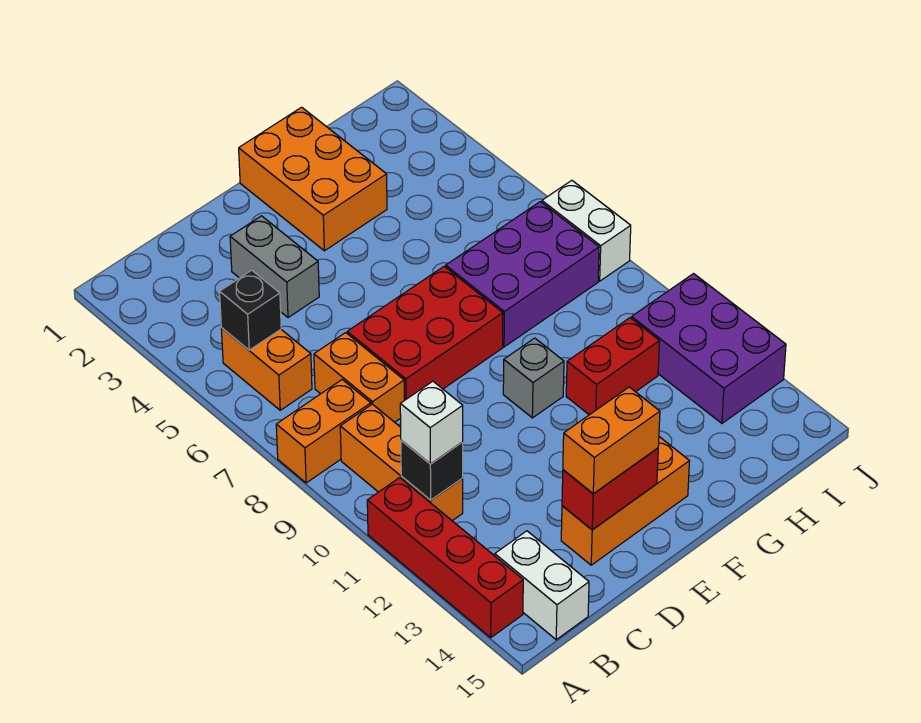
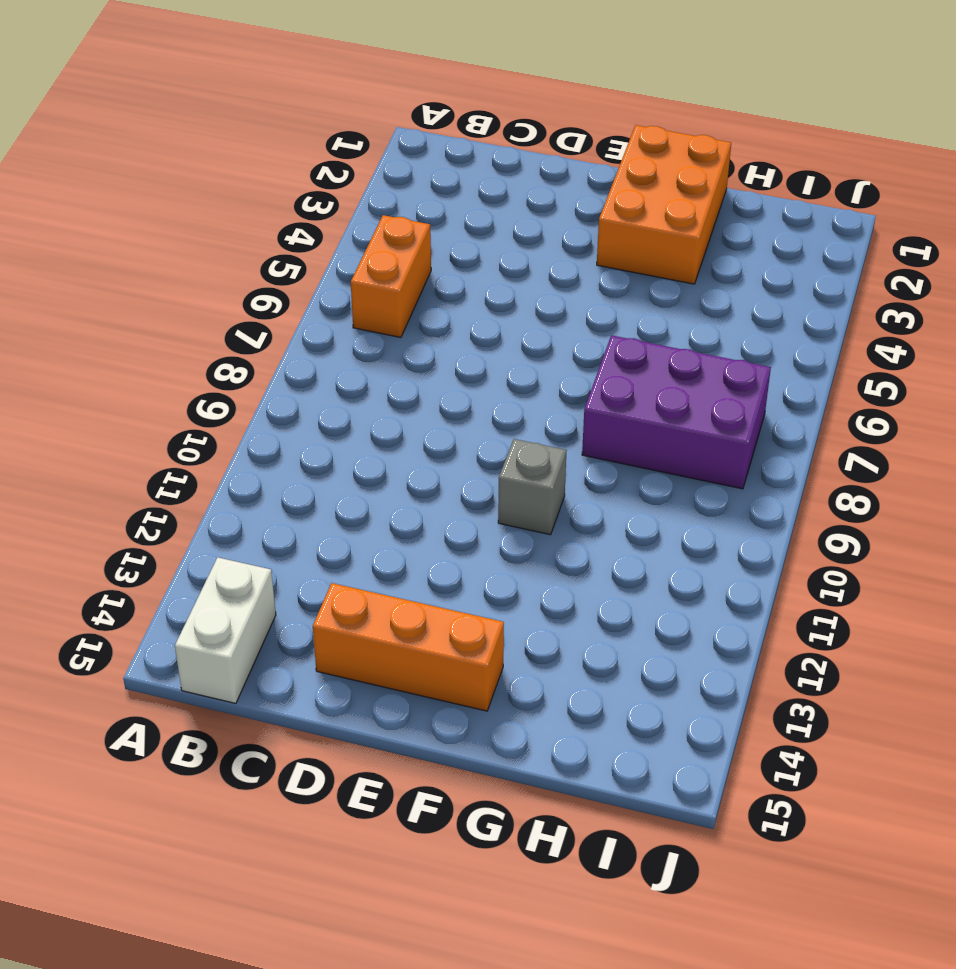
none -> orange brick A8:B8 level 1
none -> red brick A11:A14 level 1
none -> orange brick B9:B11 level 1

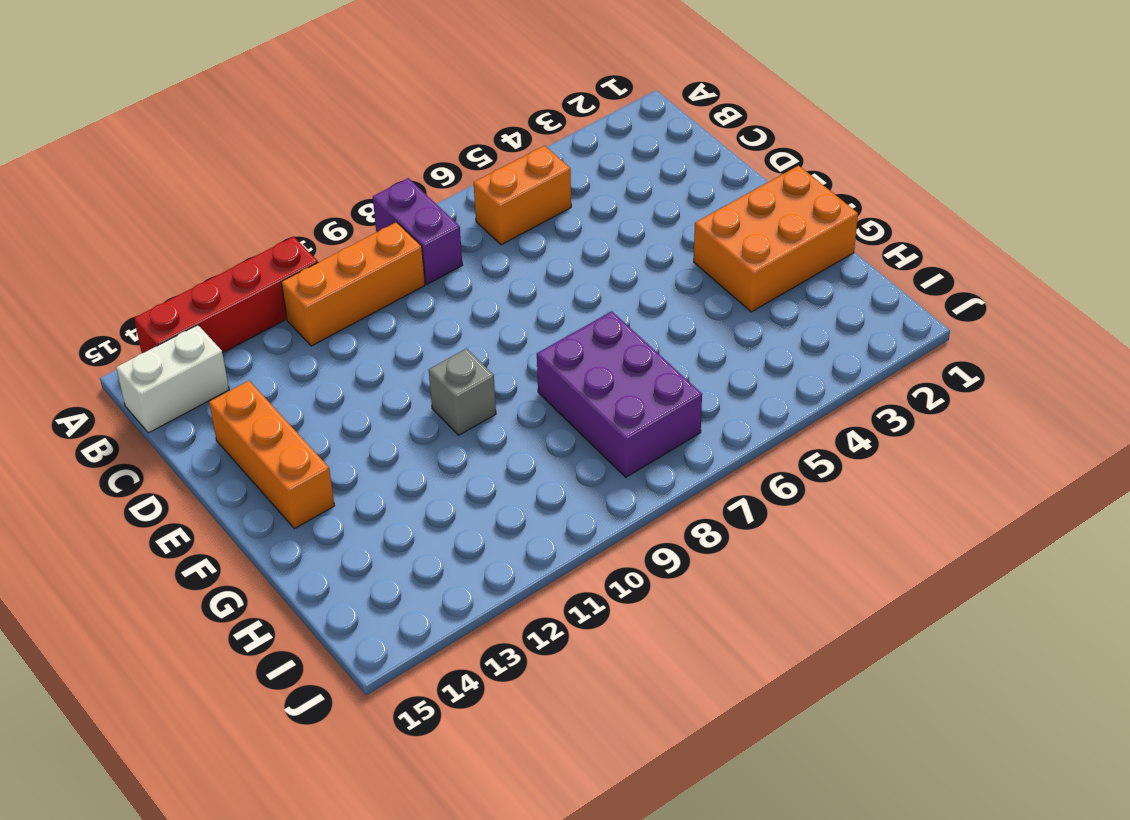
purple brick A8:B8 level 1 -> orange brick A8:B8 level 1
none -> orange brick C7:C8 level 1
none -> grey brick D3:D4 level 1
none -> red brick D7:F8 level 1

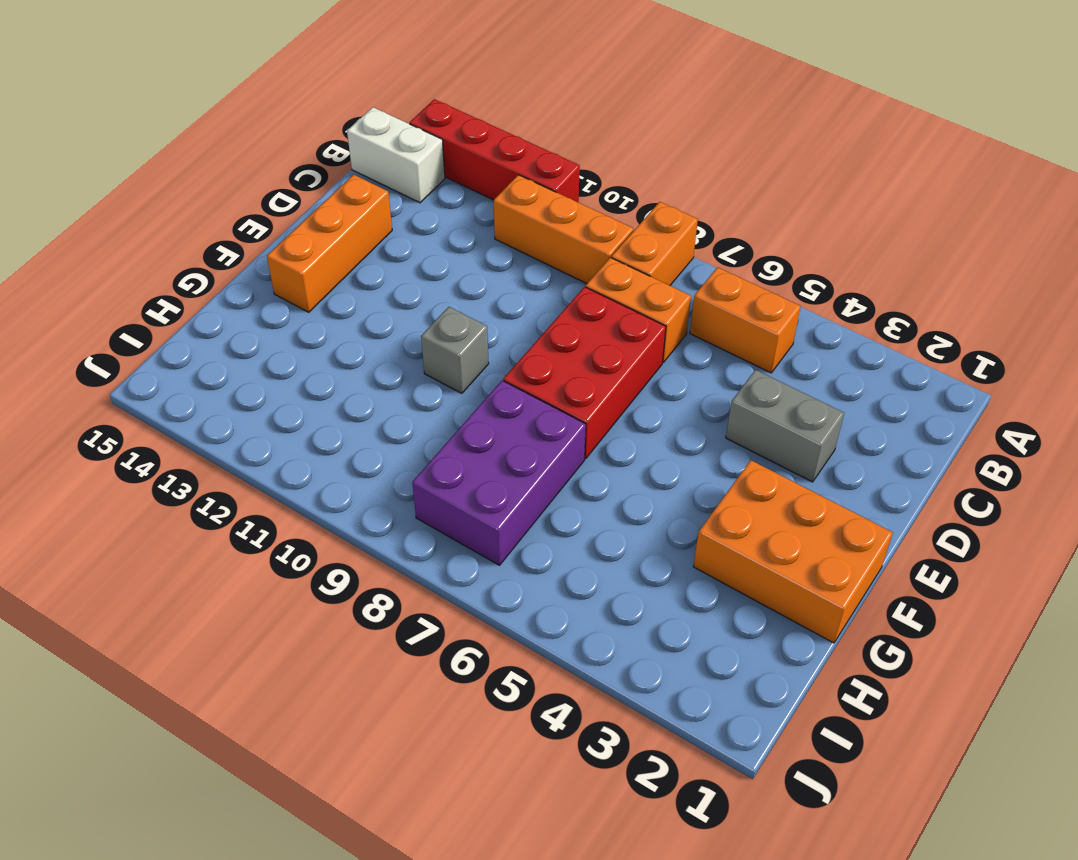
none -> red brick G11:H11 level 1
none -> purple brick I11:J13 level 1
none -> white brick J7:J8 level 1

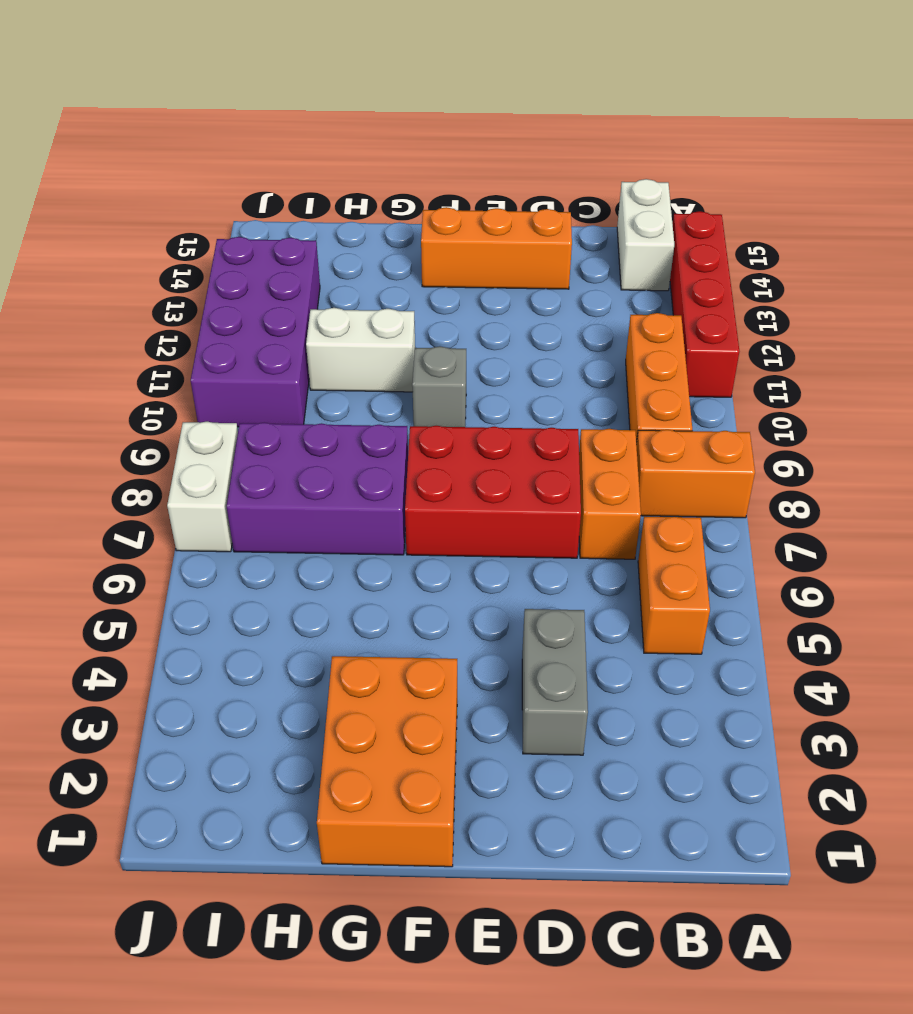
white brick G11:H11 level 1 -> red brick G11:H11 level 1
purple brick I10:J13 level 1 -> purple brick I11:J13 level 1
none -> black brick B5 level 2
none -> black brick B11 level 2
none -> red brick D14:E14 level 2

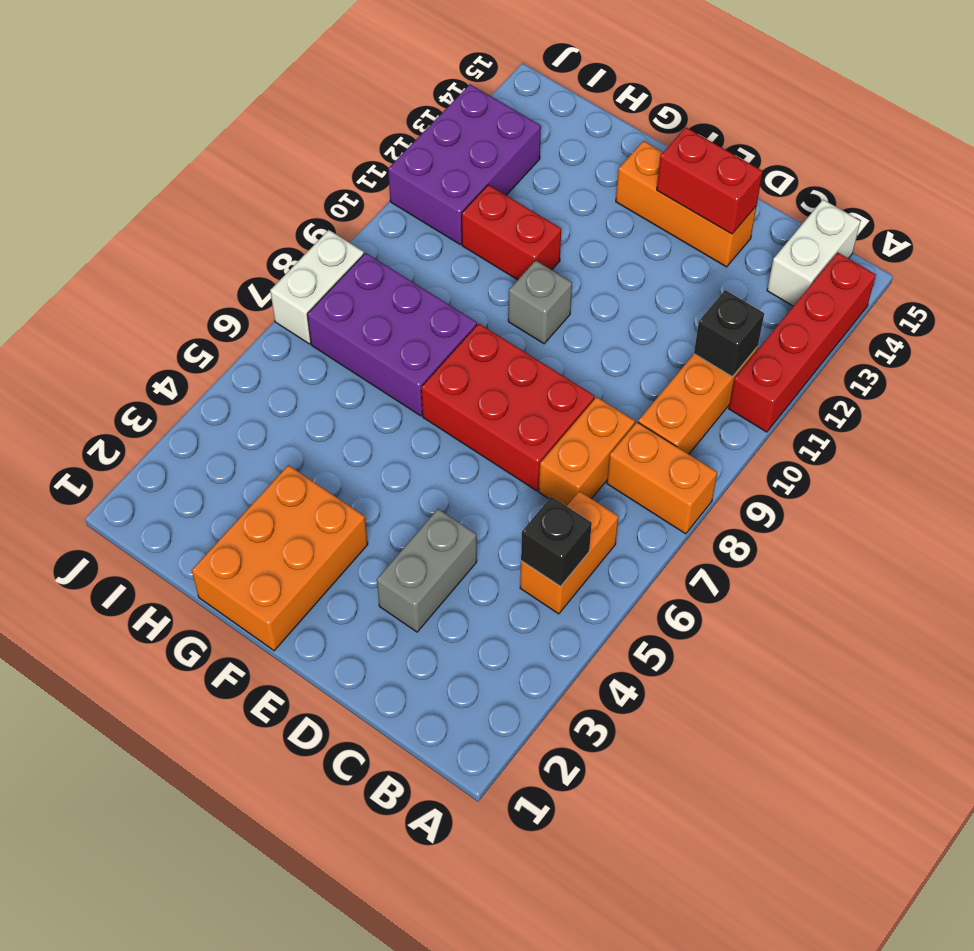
none -> white brick B11 level 3
none -> orange brick D14:E14 level 3

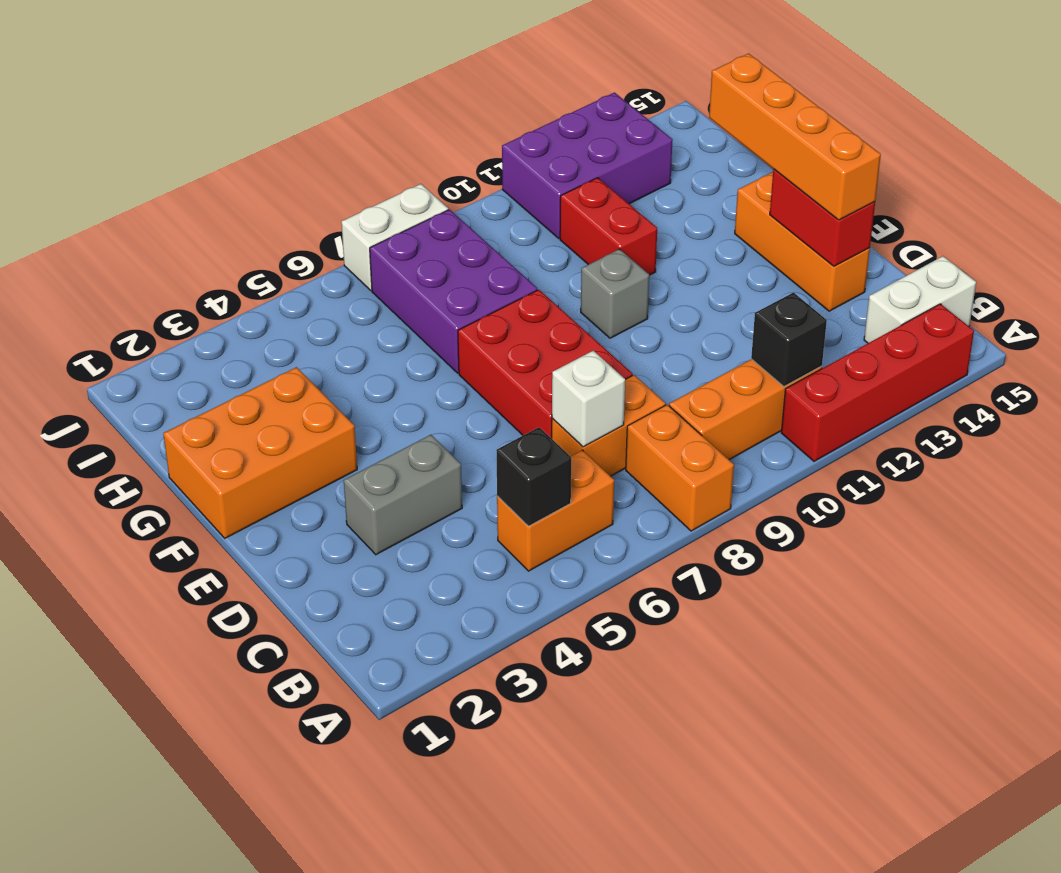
white brick C7 level 2 -> white brick B11 level 3
orange brick D14:G14 level 3 -> orange brick D14:E14 level 3

